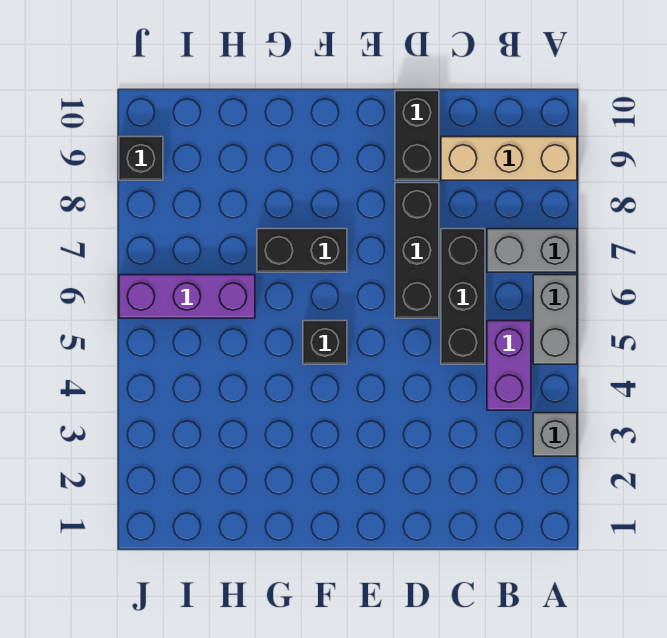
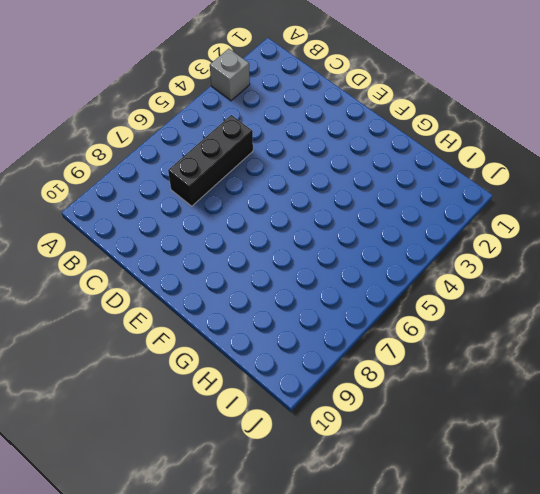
none -> grey brick A5:A6 level 1
none -> grey brick A7:B7 level 1
none -> tan brick A9:C9 level 1

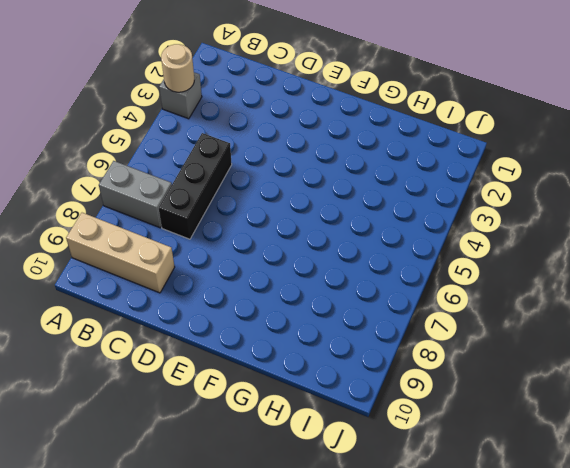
tan round brick A3 level 2 -> none
none -> grey brick A5:A6 level 1
none -> purple brick B4:B5 level 1
none -> black brick D6:D8 level 1

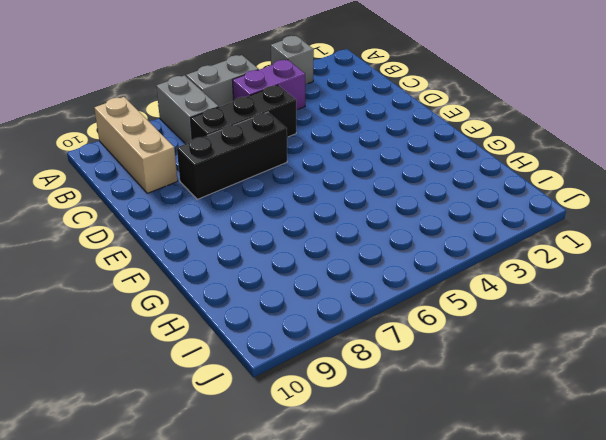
none -> black brick D9:D10 level 1
none -> black brick F5 level 1
none -> black brick F7:G7 level 1

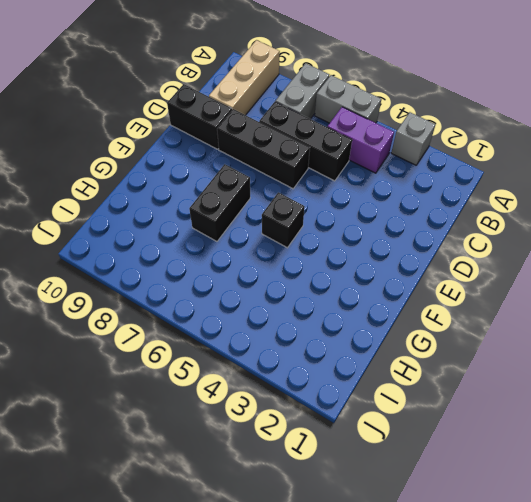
none -> purple brick H6:J6 level 1
none -> black brick J9 level 1

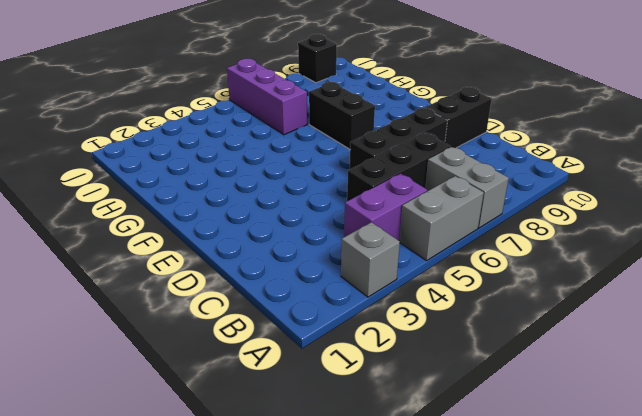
none -> tan brick A9:C9 level 1
none -> black brick F5 level 1

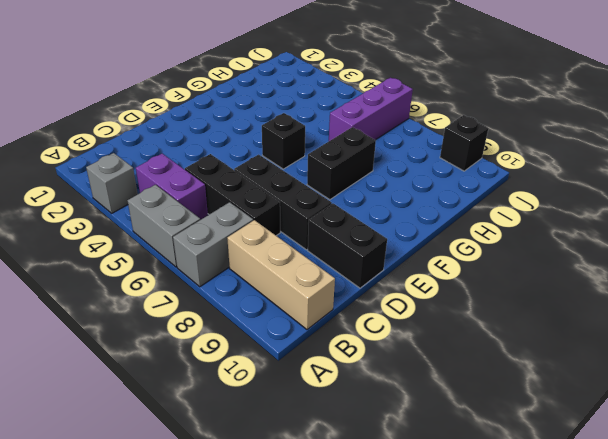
tan brick B8:B10 level 1 -> tan brick A9:C9 level 1

